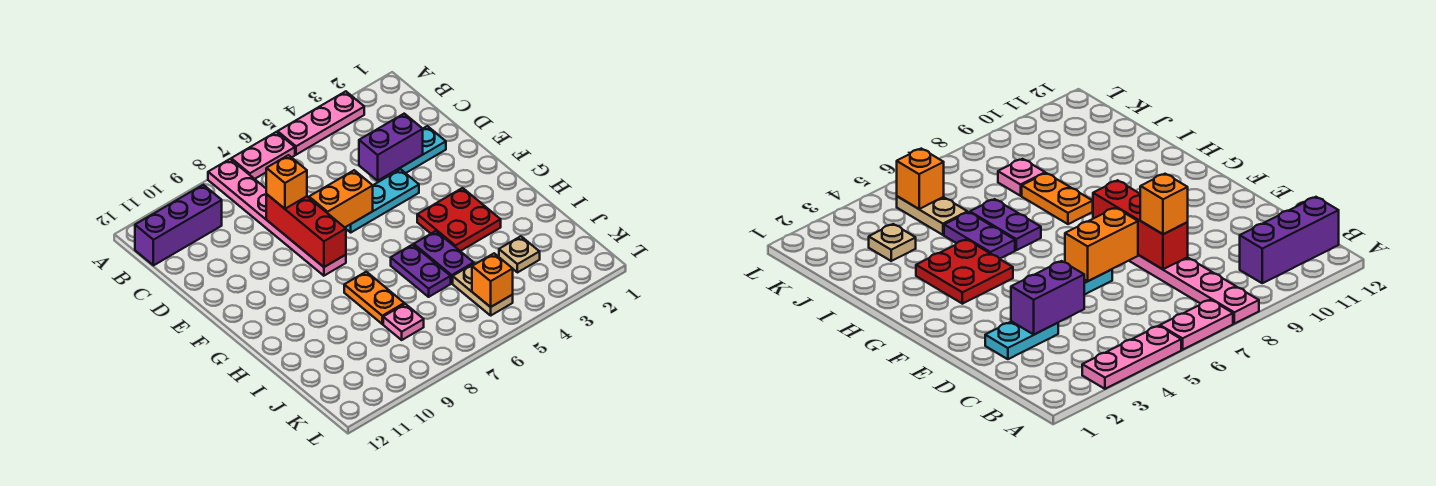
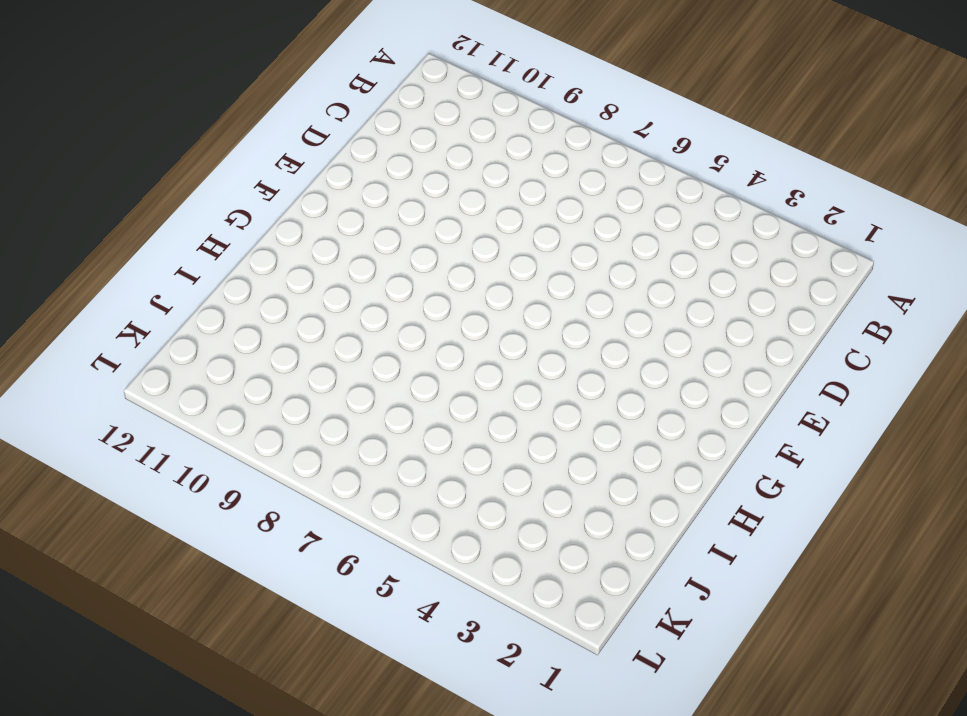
none -> pink plate A3:A5 level 1
none -> pink plate A6:A7 level 1
none -> pink plate A8:F8 level 1

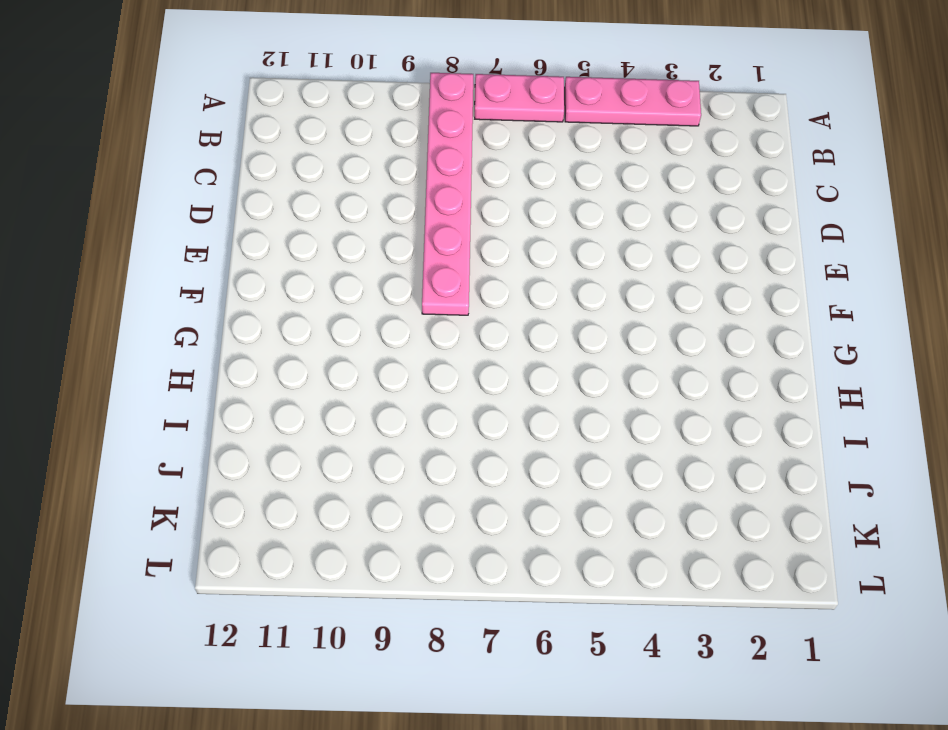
none -> purple brick B10:B12 level 1
none -> cyan plate D2:D3 level 1
none -> cyan plate E4:E6 level 1

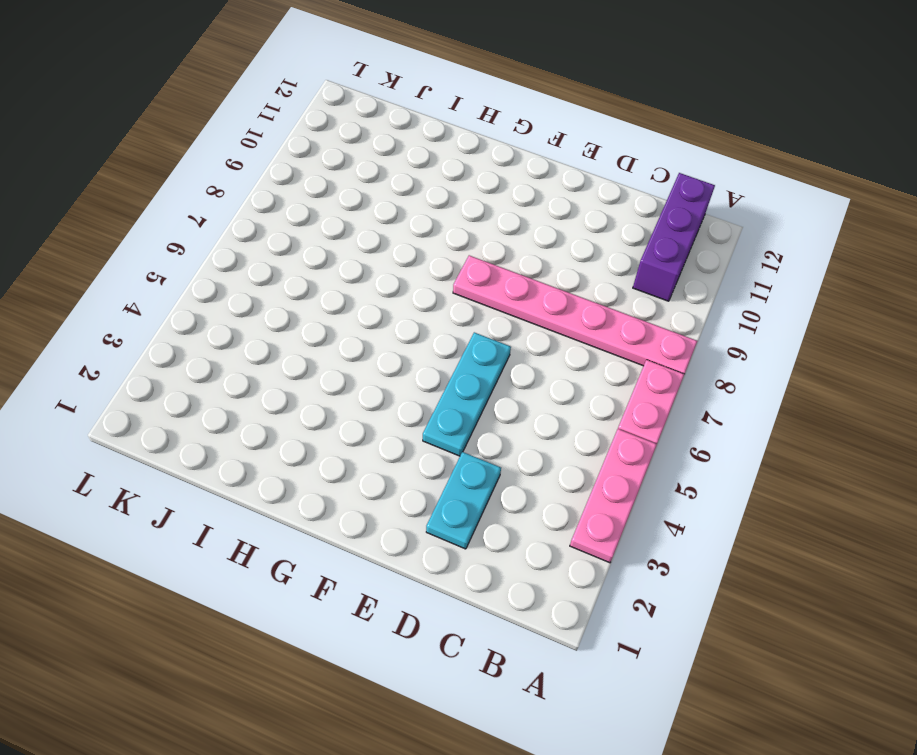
none -> red plate G3:H4 level 1
none -> purple plate H5:I5 level 1
none -> purple plate H6:I6 level 1

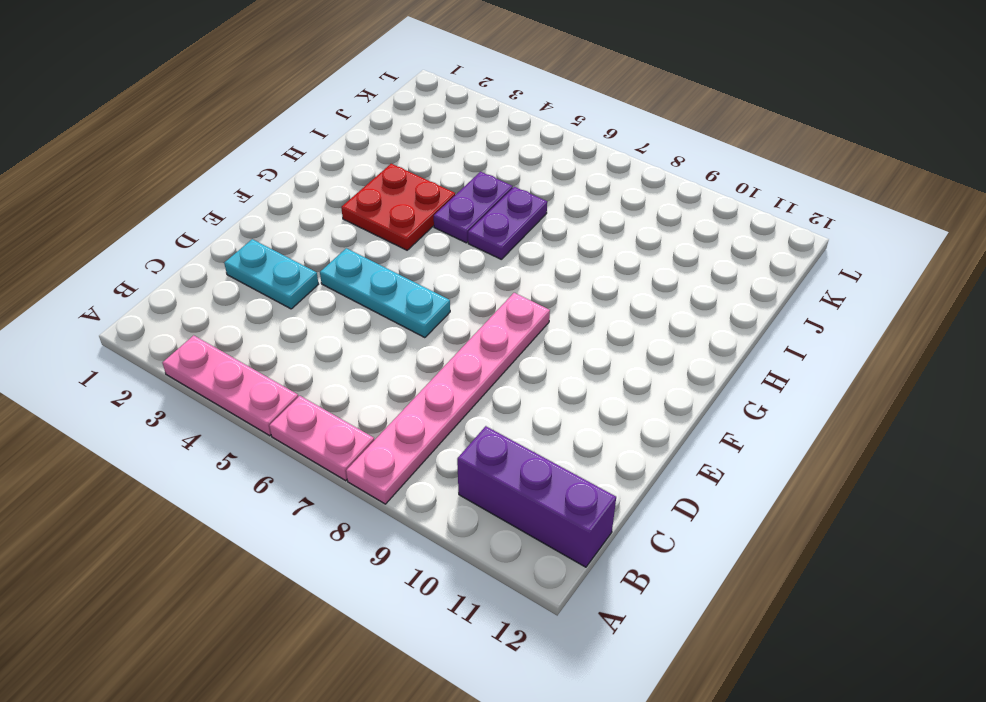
none -> orange plate H8:I8 level 1
none -> tan plate J3 level 1
none -> tan plate J5:K5 level 1

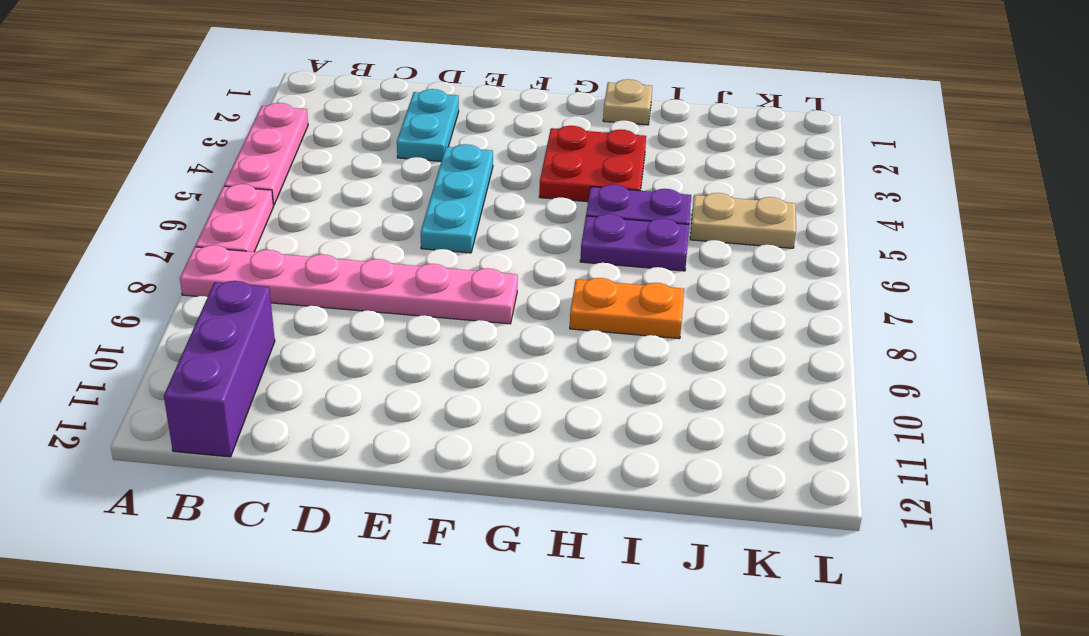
tan plate H1 level 1 -> tan plate J3 level 1
none -> pink plate J8 level 1
none -> purple brick D3:D4 level 2
none -> red brick D8:F8 level 2

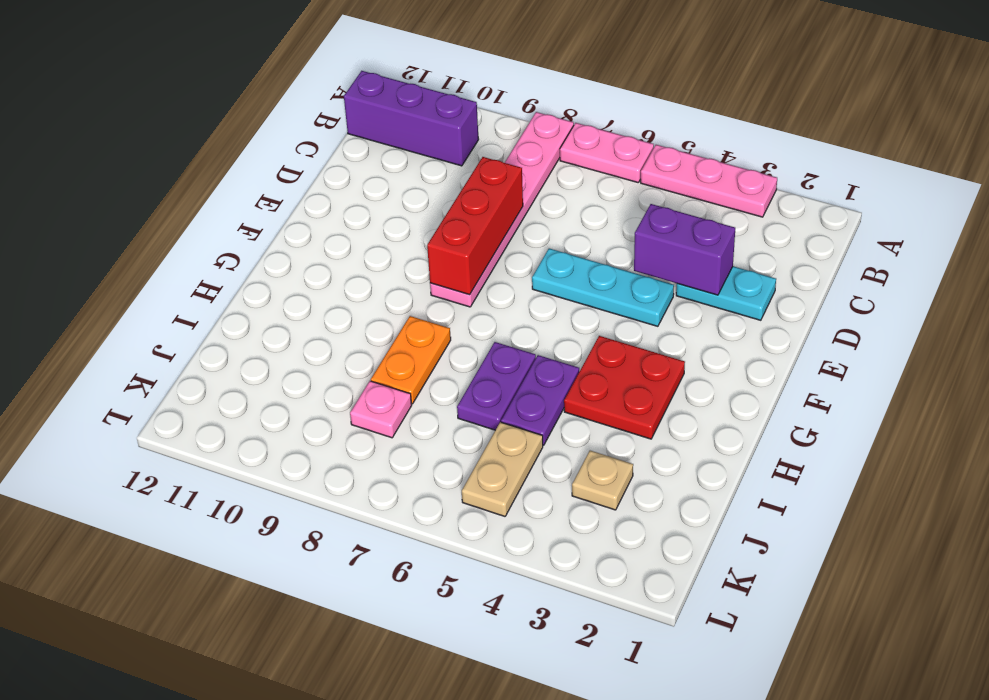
none -> orange brick E6:E7 level 2
none -> orange brick K5 level 2
none -> orange brick D8 level 3

